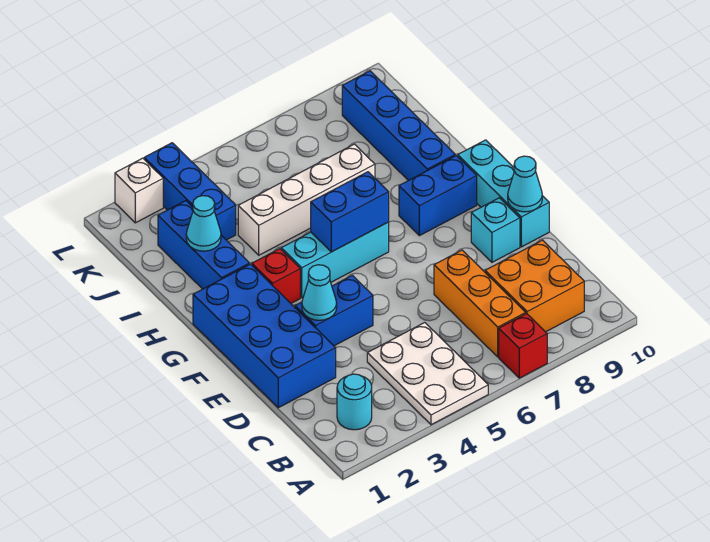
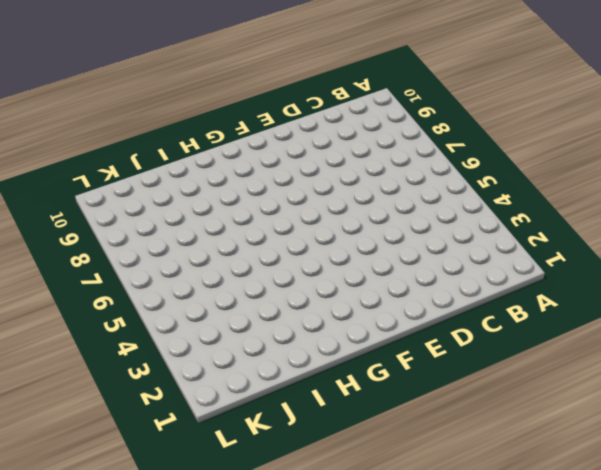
none -> white plate A4:C5 level 1
none -> red brick A7 level 1
none -> cyan round brick B2 level 1

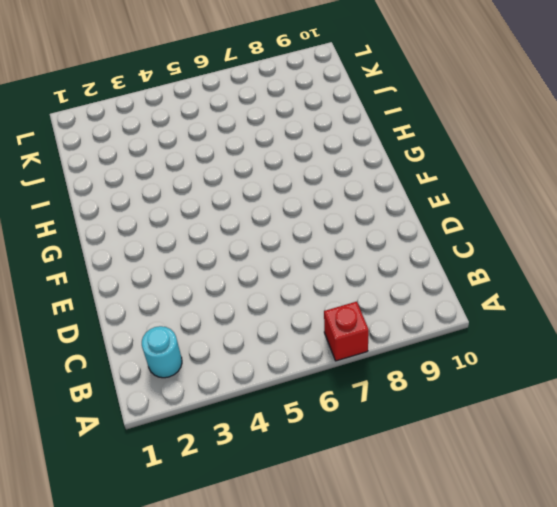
none -> white plate A4:C5 level 1
none -> orange brick B7:D7 level 1
none -> orange brick B8:C9 level 1

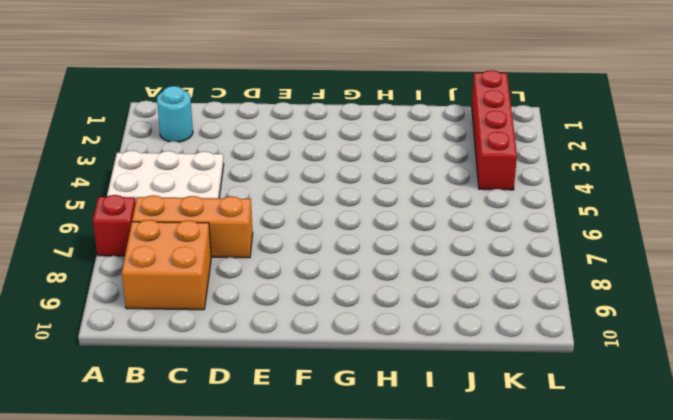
red brick K1:K4 level 1 -> blue brick J3:L3 level 1
none -> blue brick D1:G2 level 1
none -> blue brick E3:E4 level 1
none -> cyan brick E9 level 1

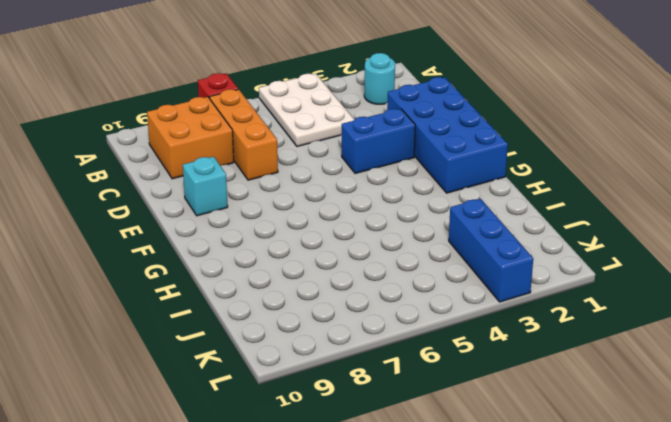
none -> cyan brick E10:G10 level 1
none -> red brick G3 level 1
none -> cyan brick G4:G6 level 1

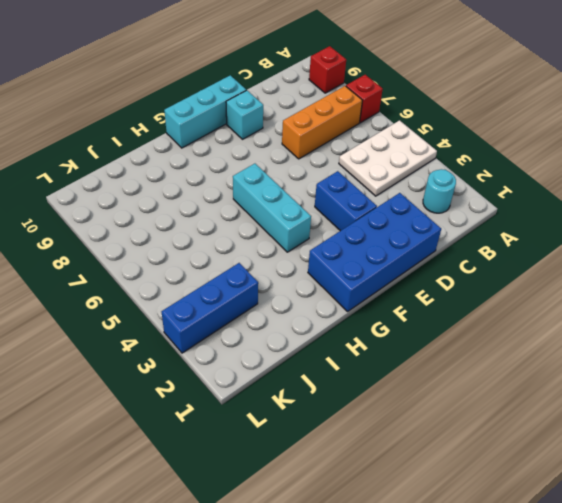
red brick A9 level 1 -> red brick G3 level 1
none -> orange brick B8:C9 level 1
none -> blue brick G8:G9 level 1
none -> blue brick H2:J2 level 1

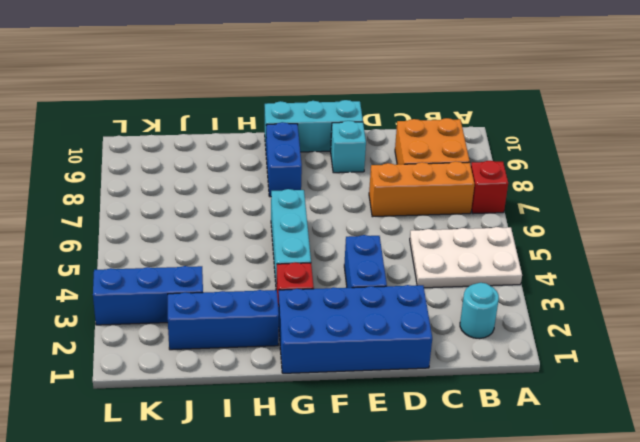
none -> blue brick H9:K9 level 1
none -> white brick I4:I7 level 1
none -> white brick L2 level 1

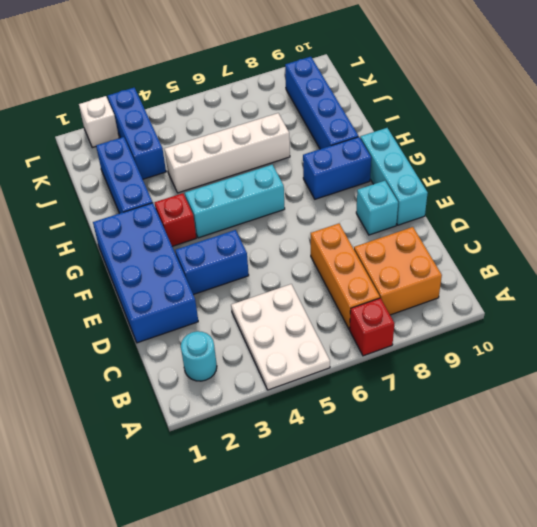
none -> cyan cone E3 level 2
none -> cyan cone E10 level 2
none -> blue brick G5:G6 level 2

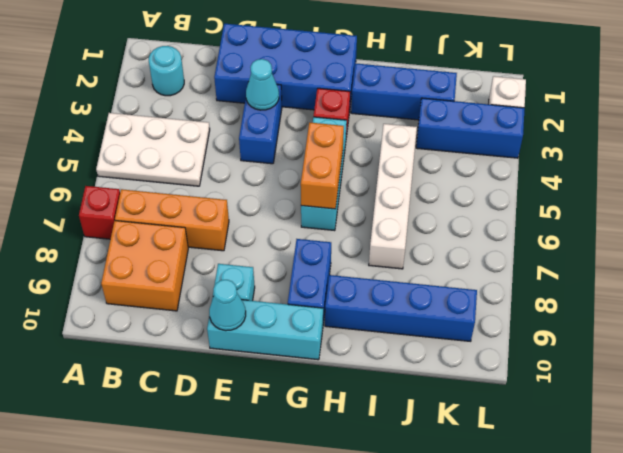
orange brick G5:G6 level 2 -> blue brick G5:G6 level 2
none -> cyan cone I2 level 2

